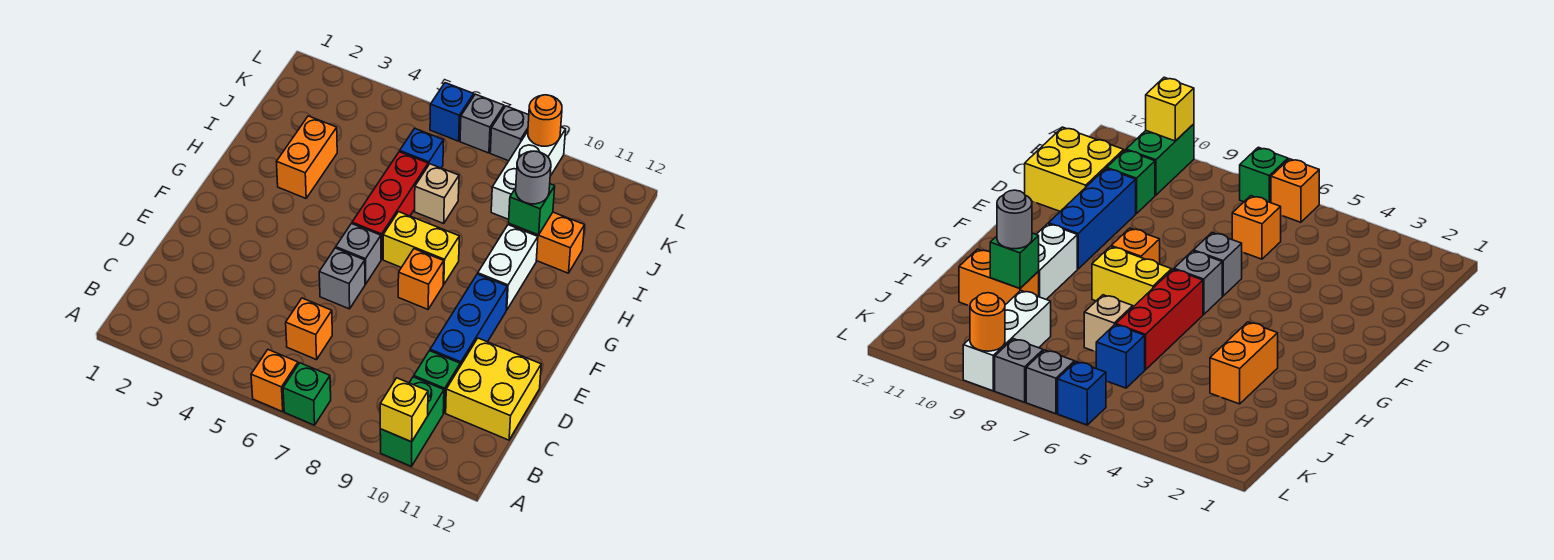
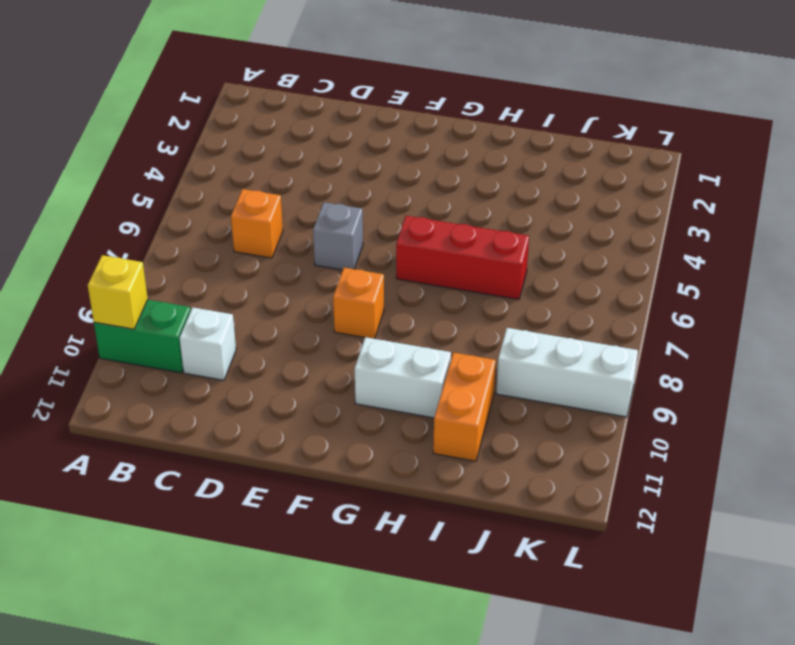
white brick C10 level 1 -> green brick C10 level 1
none -> orange brick A6 level 1
none -> green brick A7 level 1
none -> yellow brick C11:D12 level 1

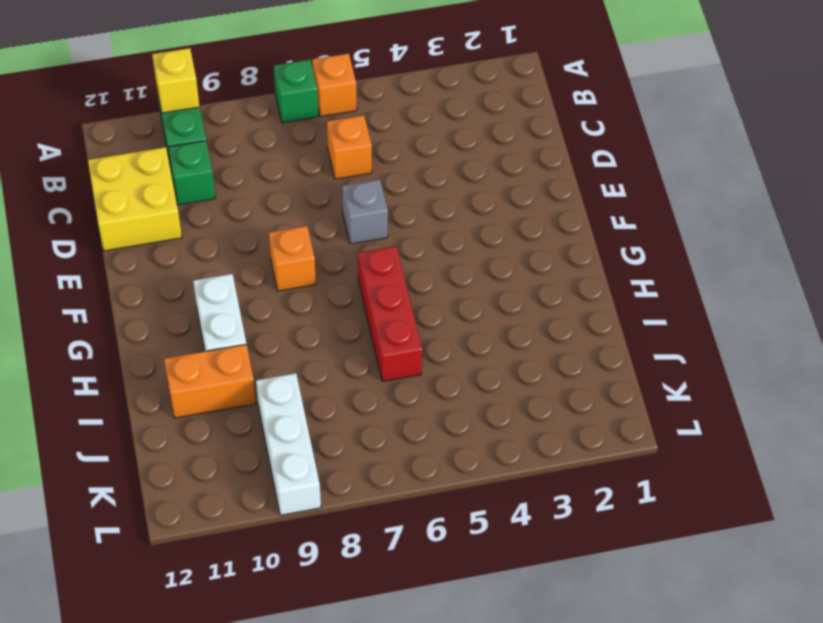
none -> blue brick D10:F10 level 1
none -> grey brick F6 level 1
none -> yellow brick G7:G8 level 1

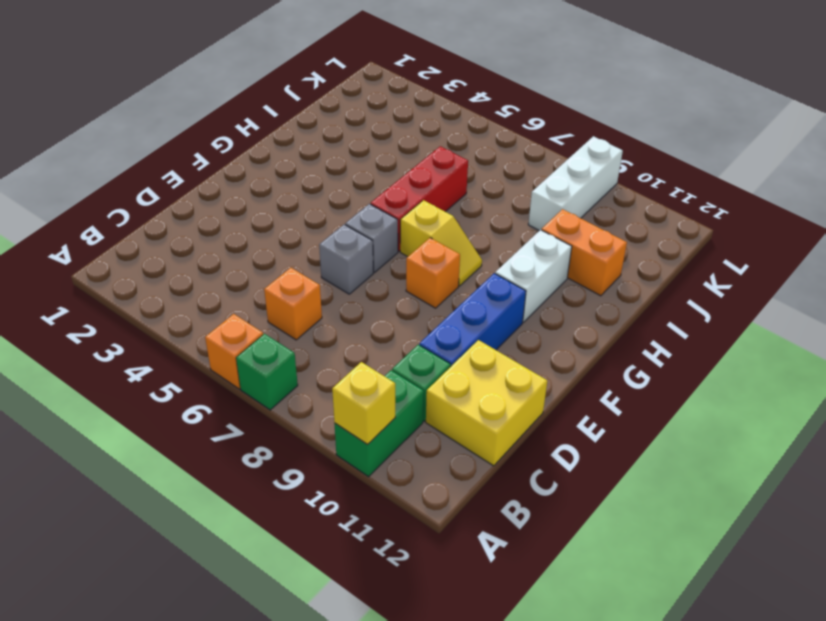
yellow slope G7:G8 level 1 top 7 -> yellow brick G7:G8 level 1
none -> orange brick H3:I3 level 1
none -> tan brick I7 level 1
none -> blue brick J6 level 1

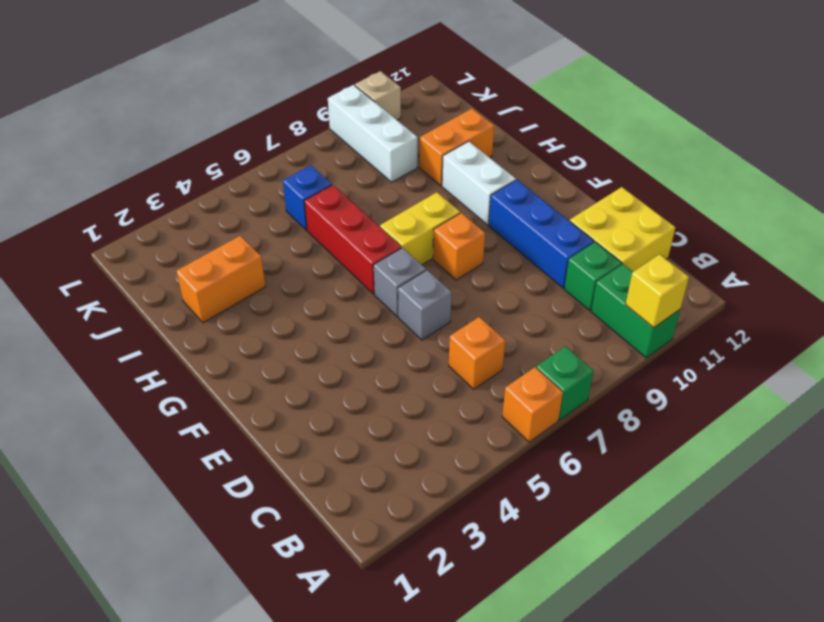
orange brick I2:I3 level 1 -> orange brick H3:I3 level 1
tan brick L10 level 1 -> tan brick I7 level 1
none -> blue brick L6 level 1
none -> grey brick L7 level 1
none -> grey brick L8 level 1

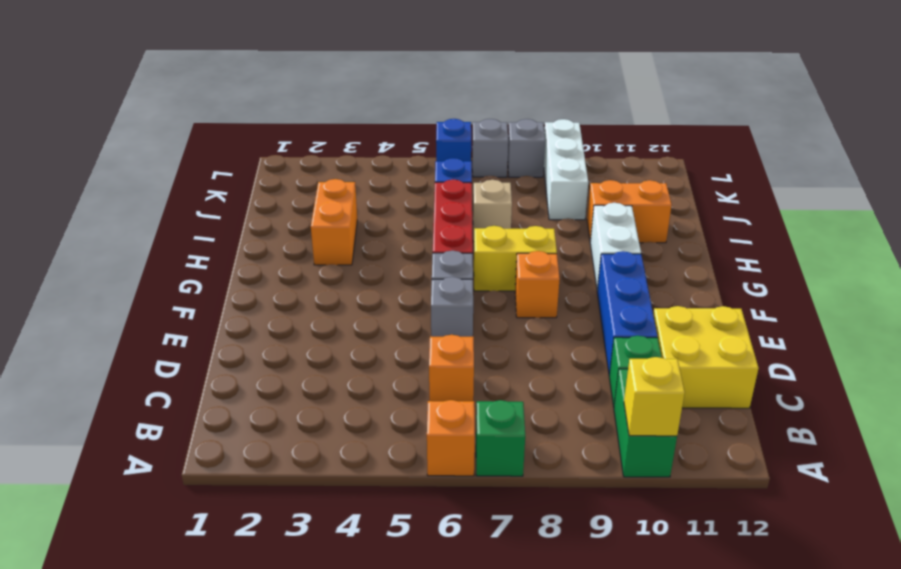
none -> green brick I10 level 2
none -> orange round brick L9 level 2
none -> grey round brick I10 level 3

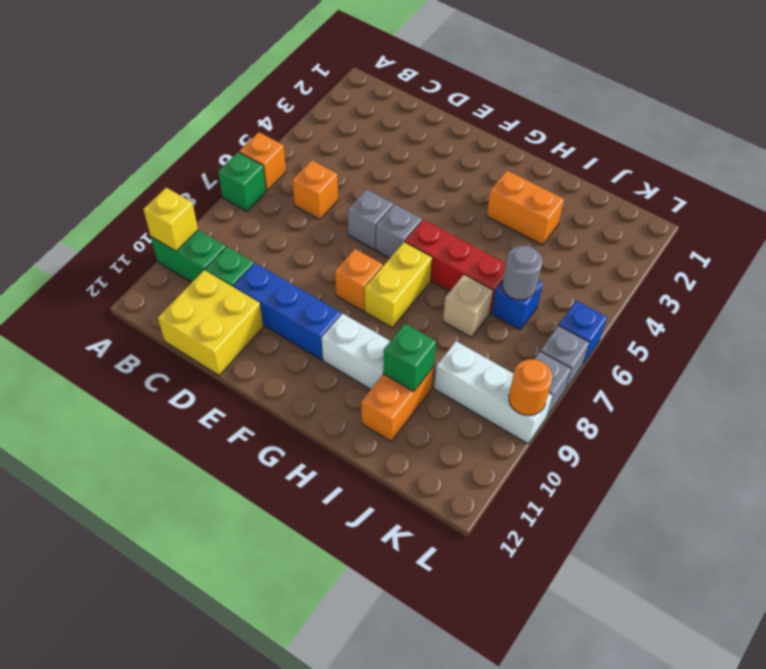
grey round brick J6 level 2 -> grey round brick I10 level 3

